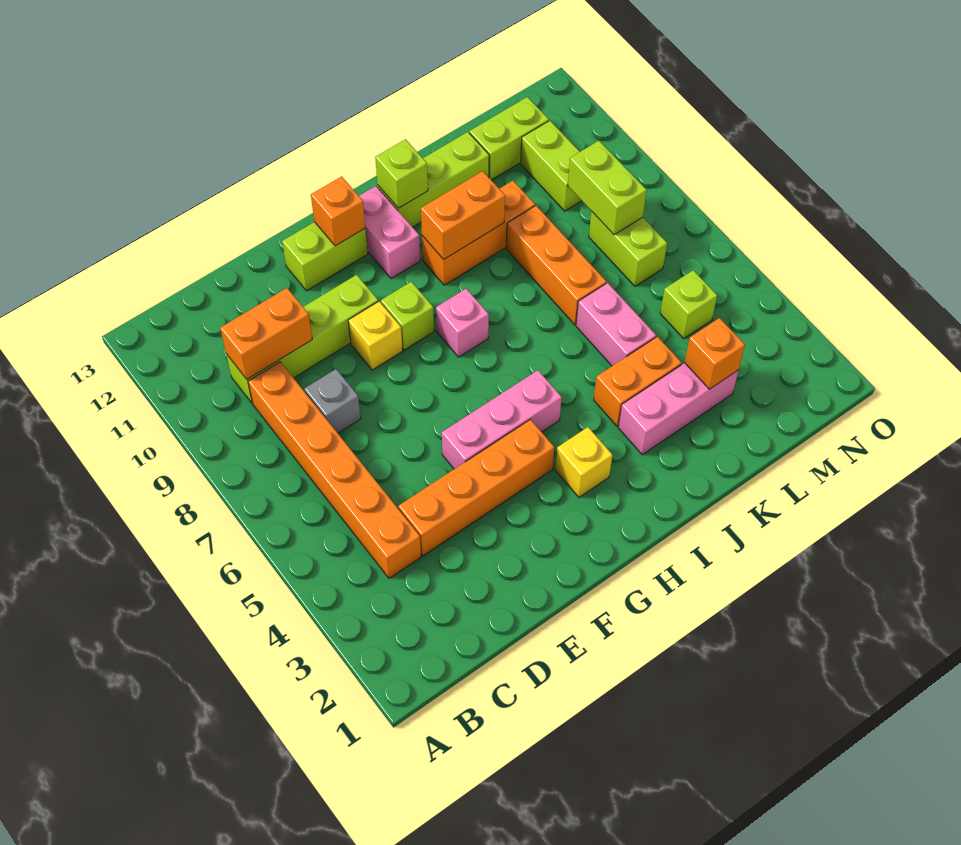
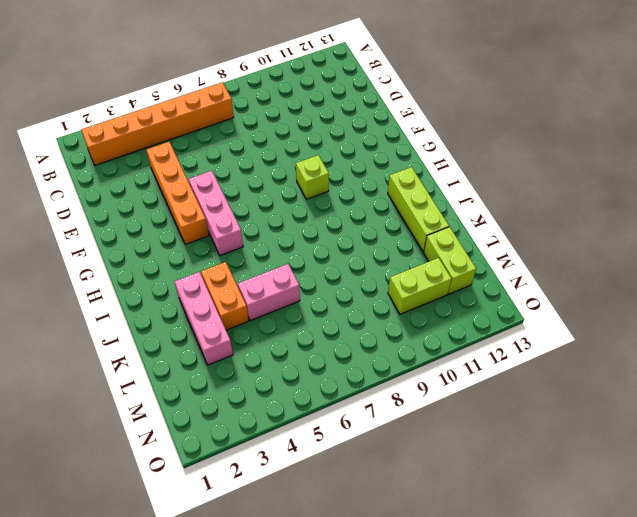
orange brick B2:B7 level 1 -> orange brick C4:C9 level 1
none -> lime brick C10:F10 level 1
none -> grey brick D8 level 1
none -> yellow brick F9 level 1

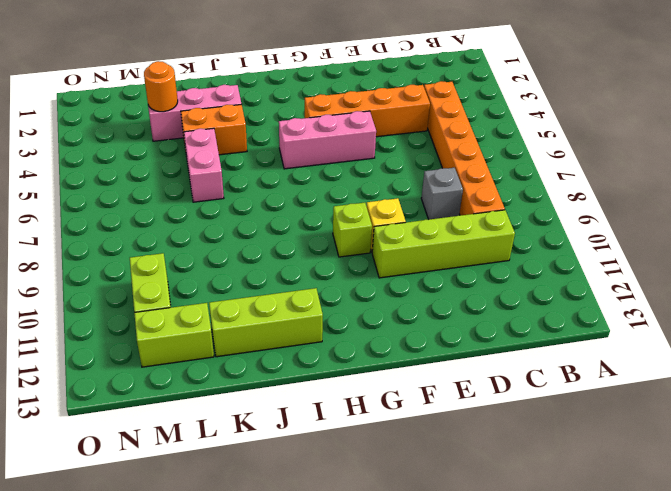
orange round brick L3 level 2 -> orange brick L3 level 2
none -> lime brick F12:G12 level 1
none -> yellow brick H3 level 1
none -> pink brick H8 level 1

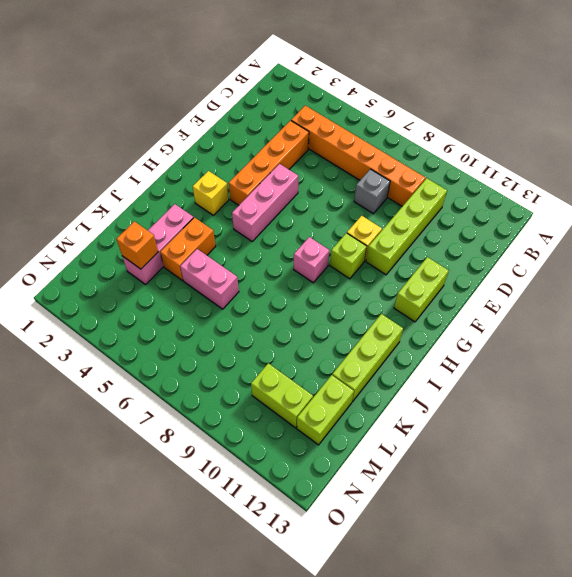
none -> pink brick H11:H12 level 1
none -> orange brick I10:K10 level 1
none -> orange brick K7:K9 level 1

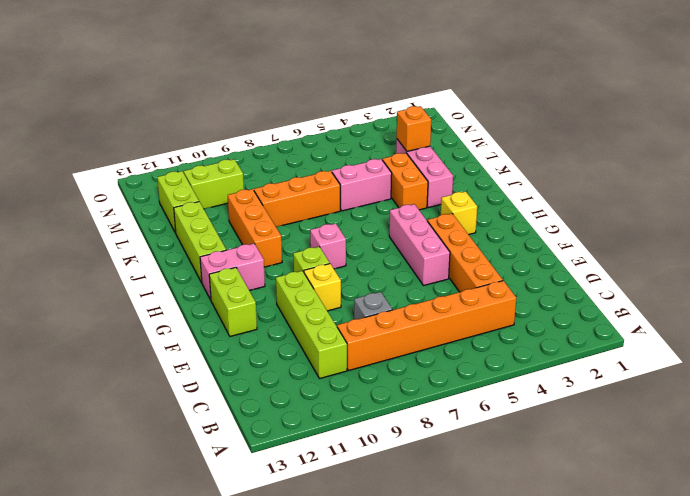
none -> lime brick M5 level 1
none -> lime brick M7:M8 level 1
none -> orange brick C10:D10 level 2

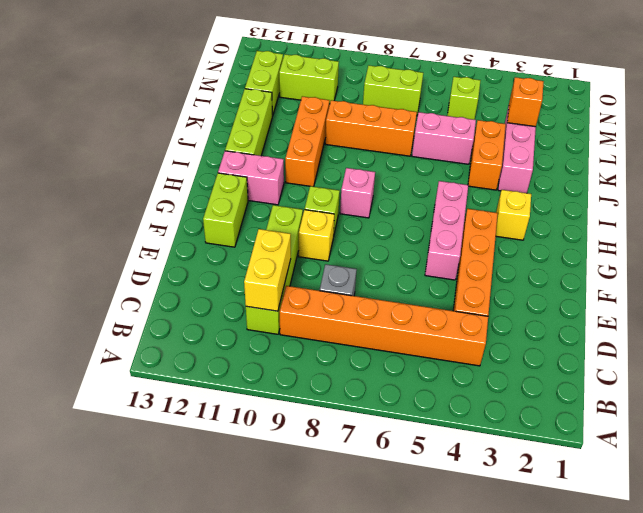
yellow brick C10:D10 level 2 -> orange brick C10:D10 level 2
none -> orange brick G12 level 2
none -> orange brick I10:J10 level 2
none -> lime brick I12 level 2

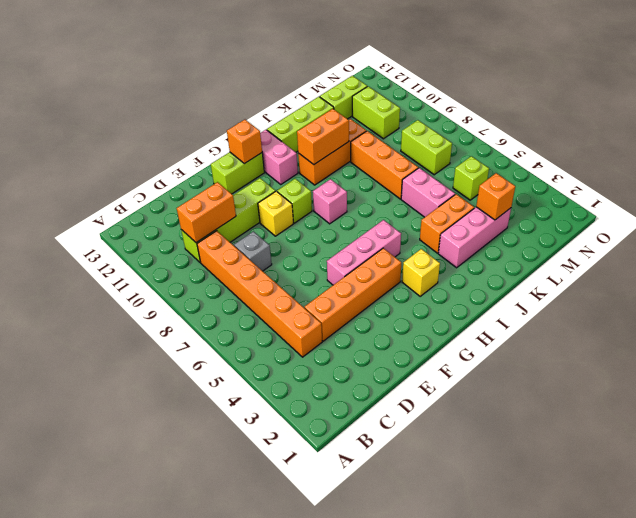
none -> lime brick I12 level 2
none -> lime brick M8:M9 level 2

